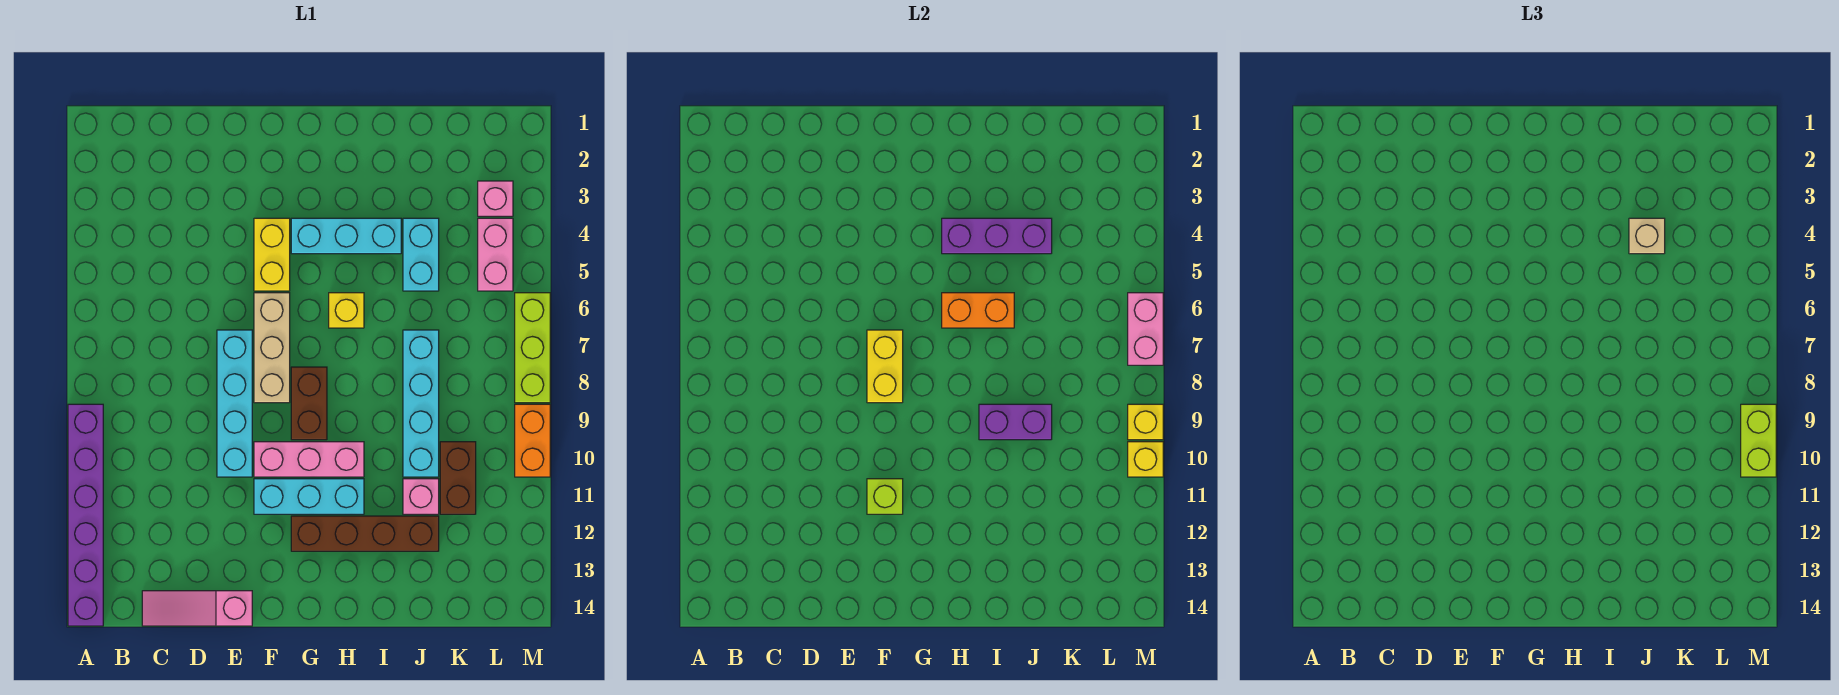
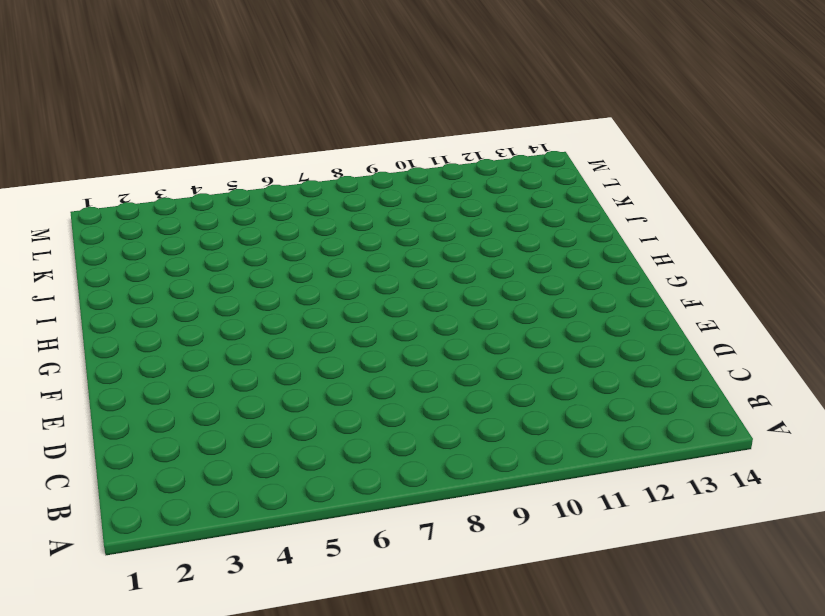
none -> purple brick A9:A14 level 1
none -> pink slope C14:E14 level 1 top E
none -> cyan brick E7:E10 level 1

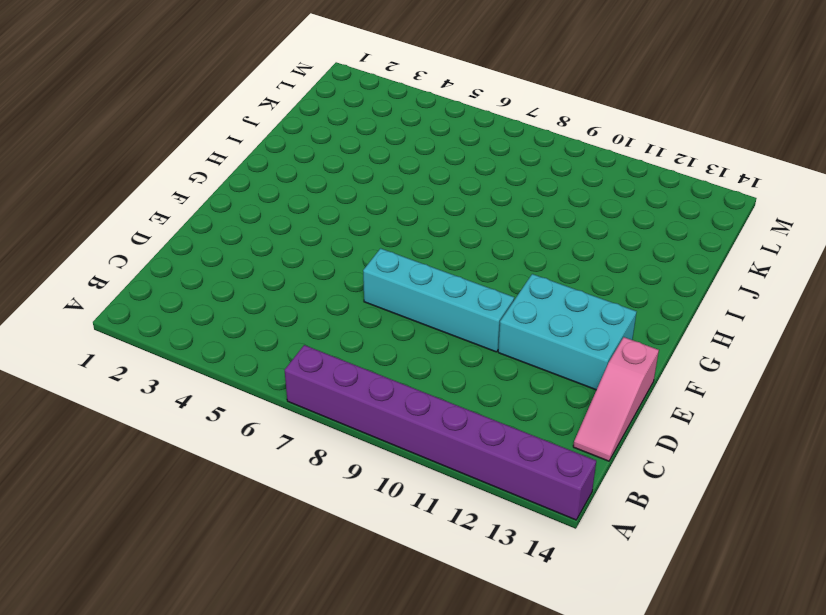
purple brick A7:A14 level 1 -> purple brick A9:A14 level 1
cyan brick E11:F13 level 1 -> cyan brick F11:H11 level 1
none -> yellow brick F4:F5 level 1
none -> tan brick F6:F8 level 1
none -> pink brick F10:H10 level 1

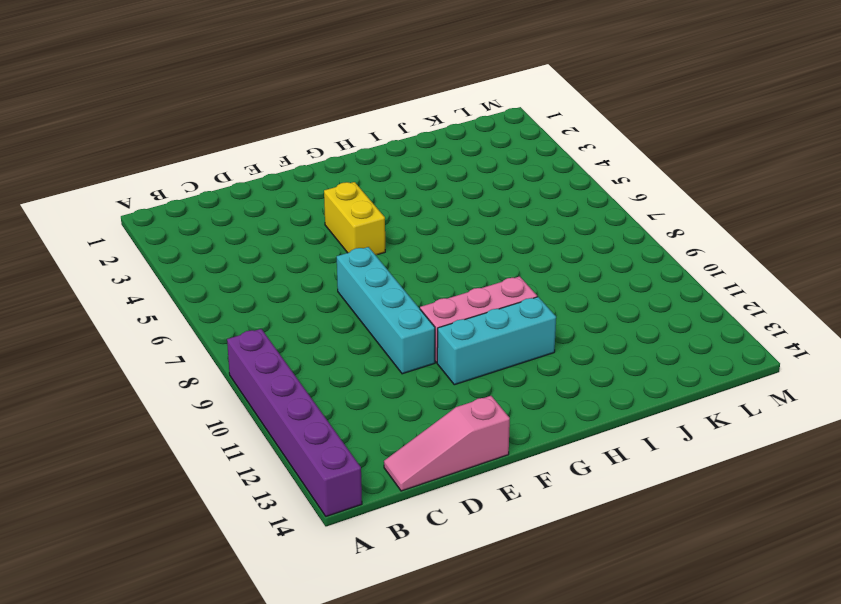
none -> tan brick F6:F8 level 1
none -> cyan brick G4:I4 level 1
none -> brown brick G8:G9 level 1

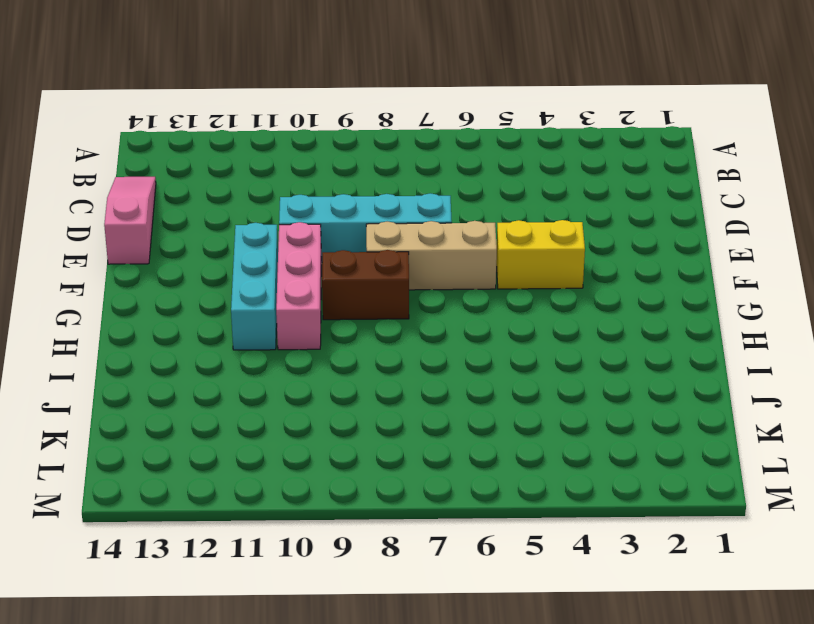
none -> purple brick A9:A14 level 1
none -> cyan brick G4:I4 level 1
none -> brown brick G12:J12 level 1

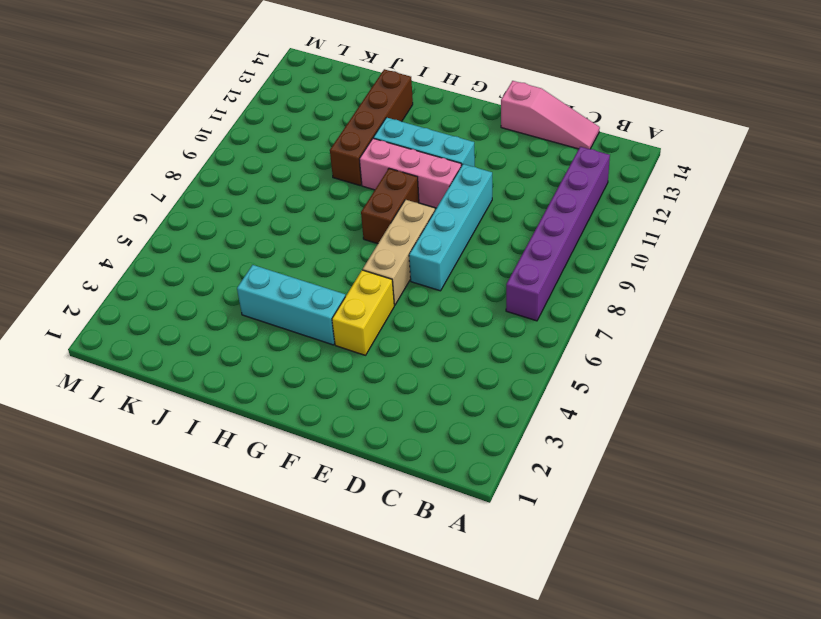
purple brick B7:B12 level 1 -> purple brick A9:A14 level 1
brown brick I10:I13 level 1 -> brown brick G12:J12 level 1
none -> yellow brick H6 level 1
none -> cyan brick J4:J5 level 1
none -> cyan brick J7:J10 level 1

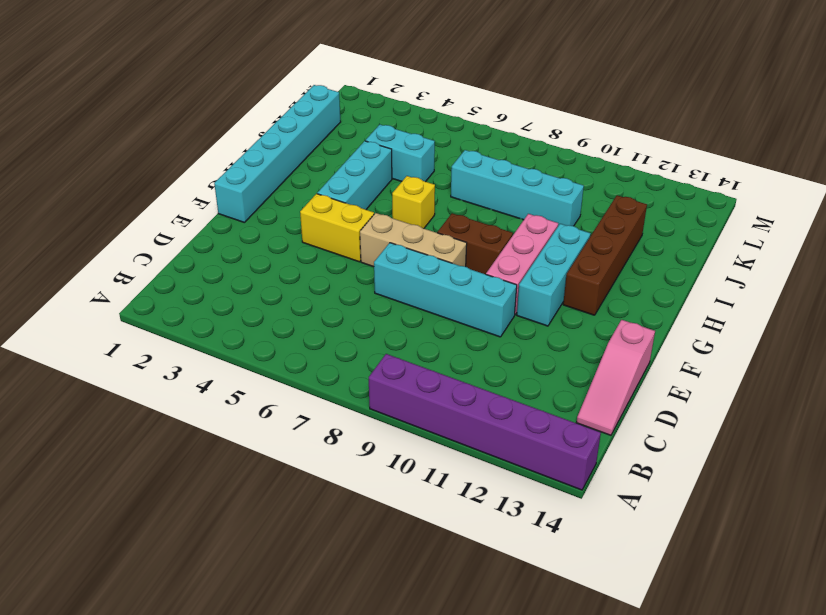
cyan brick F1:K1 level 1 -> none
none -> pink brick J11 level 1
none -> brown brick K10:K11 level 1
none -> pink brick L3 level 1

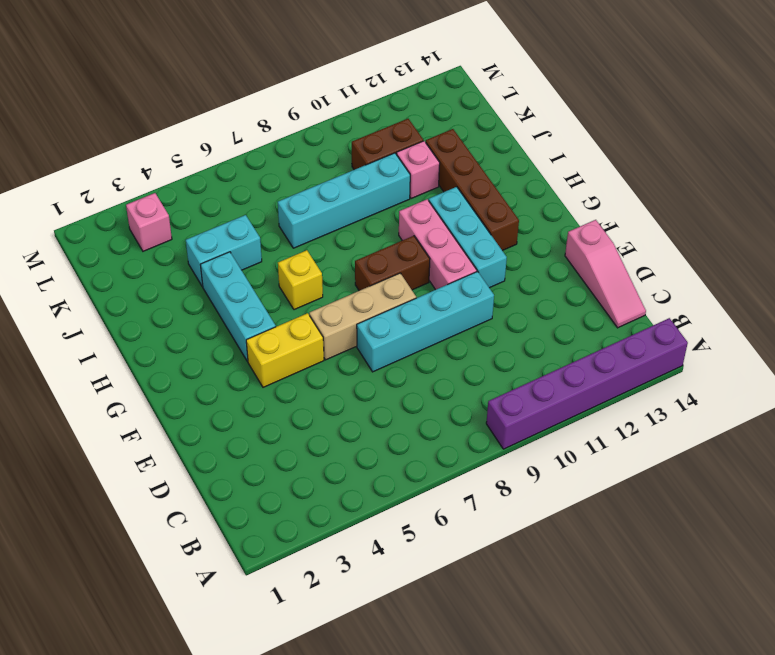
none -> pink brick L4:L5 level 1
none -> lime brick M6:M8 level 1
none -> orange brick M9:M10 level 1

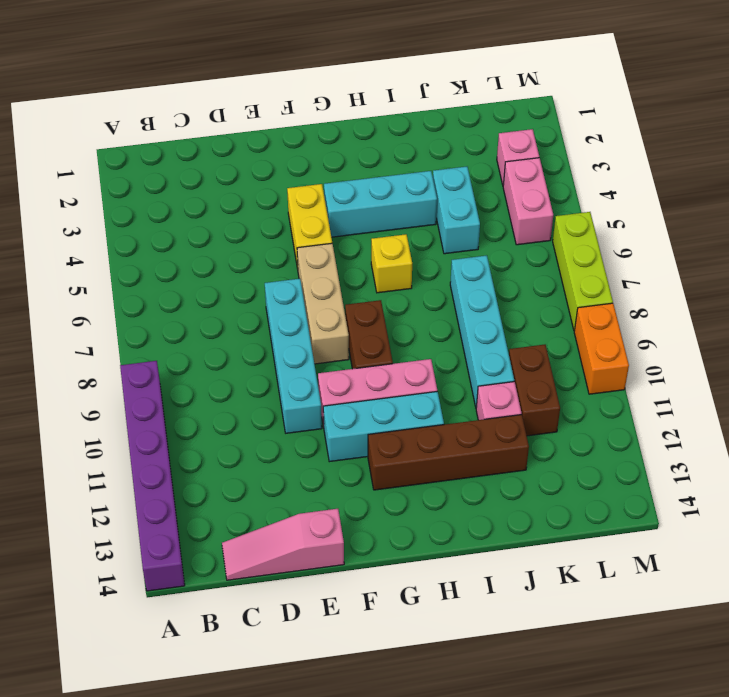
none -> yellow brick F7:F8 level 2
none -> lime brick F11 level 2
none -> purple brick H4:J4 level 2

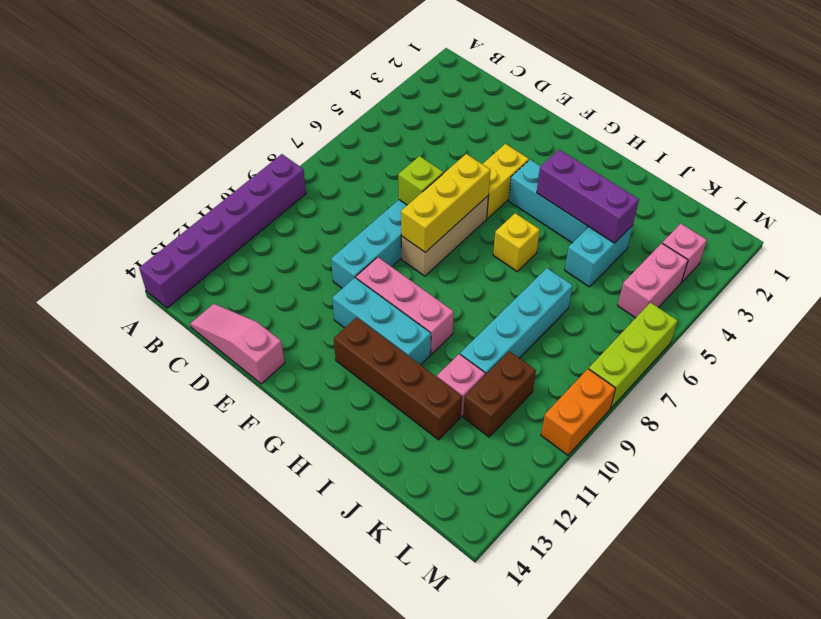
lime brick E7 level 2 -> lime brick F11 level 2
yellow brick F6:F8 level 2 -> yellow brick F7:F8 level 2
none -> brown brick G8:G9 level 1
none -> orange brick H6:I6 level 2
none -> purple brick I9:J9 level 2

